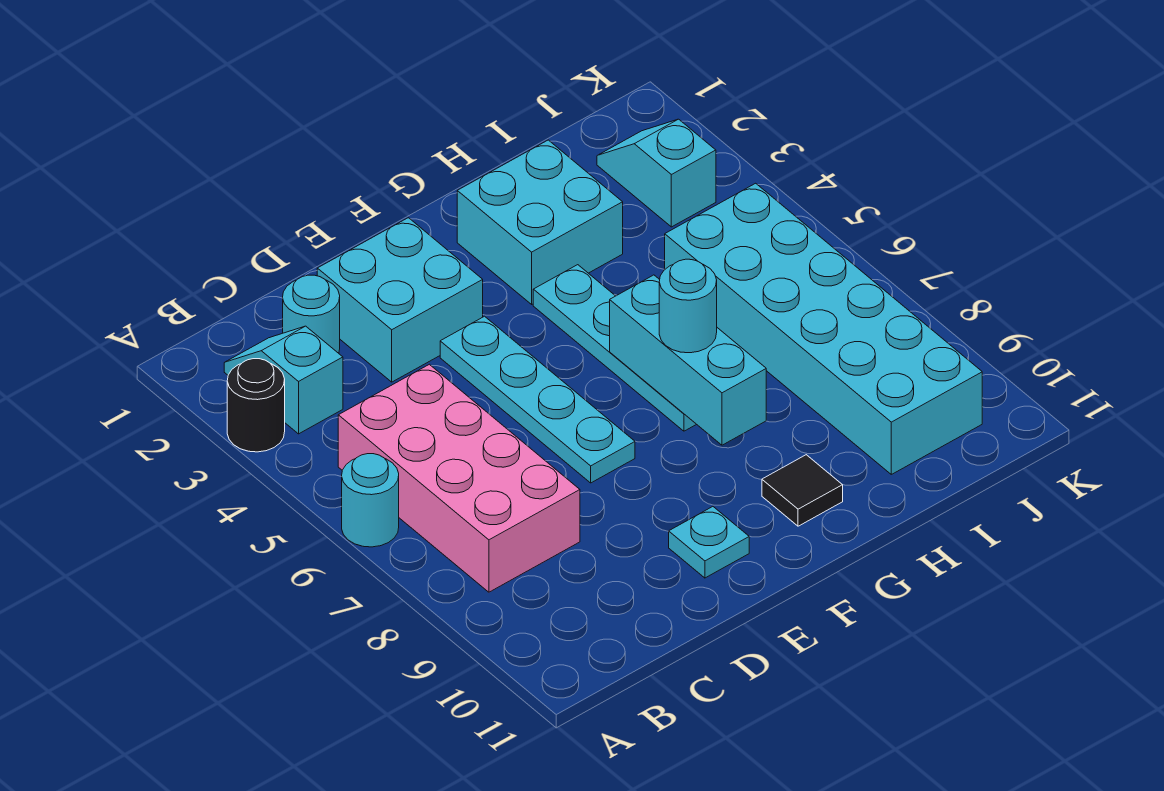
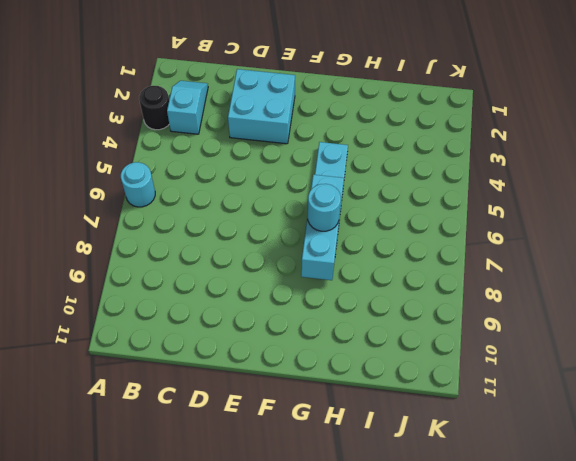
none -> pink brick B5:C8 level 1
none -> cyan round brick C2 level 1
none -> cyan plate E4:E7 level 1

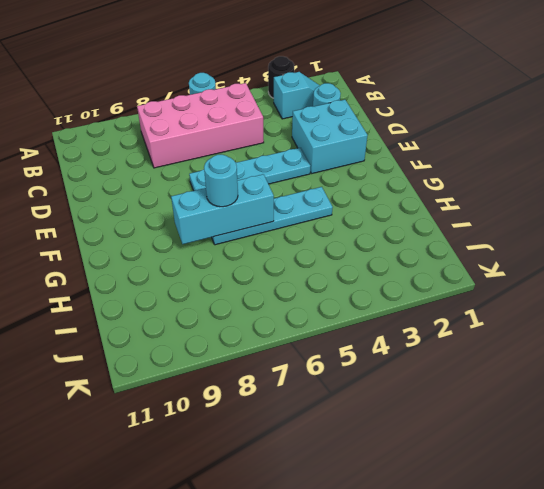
none -> cyan plate E10 level 1
none -> cyan brick G2:H3 level 1
none -> black tile G10 level 1

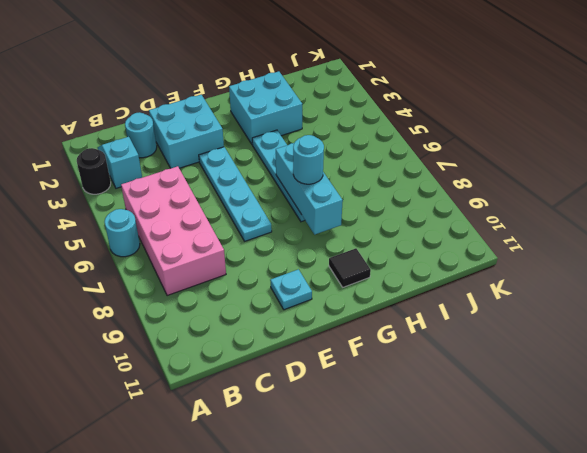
none -> cyan brick I5:J10 level 1
none -> cyan slope J2:J3 level 1 top 3

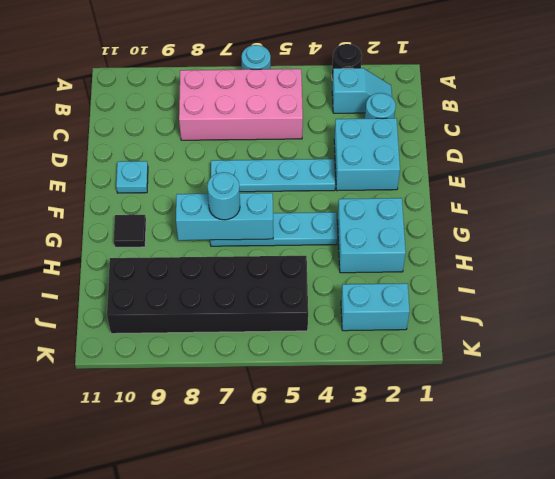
black brick I5:J10 level 1 -> cyan brick I5:J10 level 1
cyan brick J2:J3 level 1 -> cyan slope J2:J3 level 1 top 3

